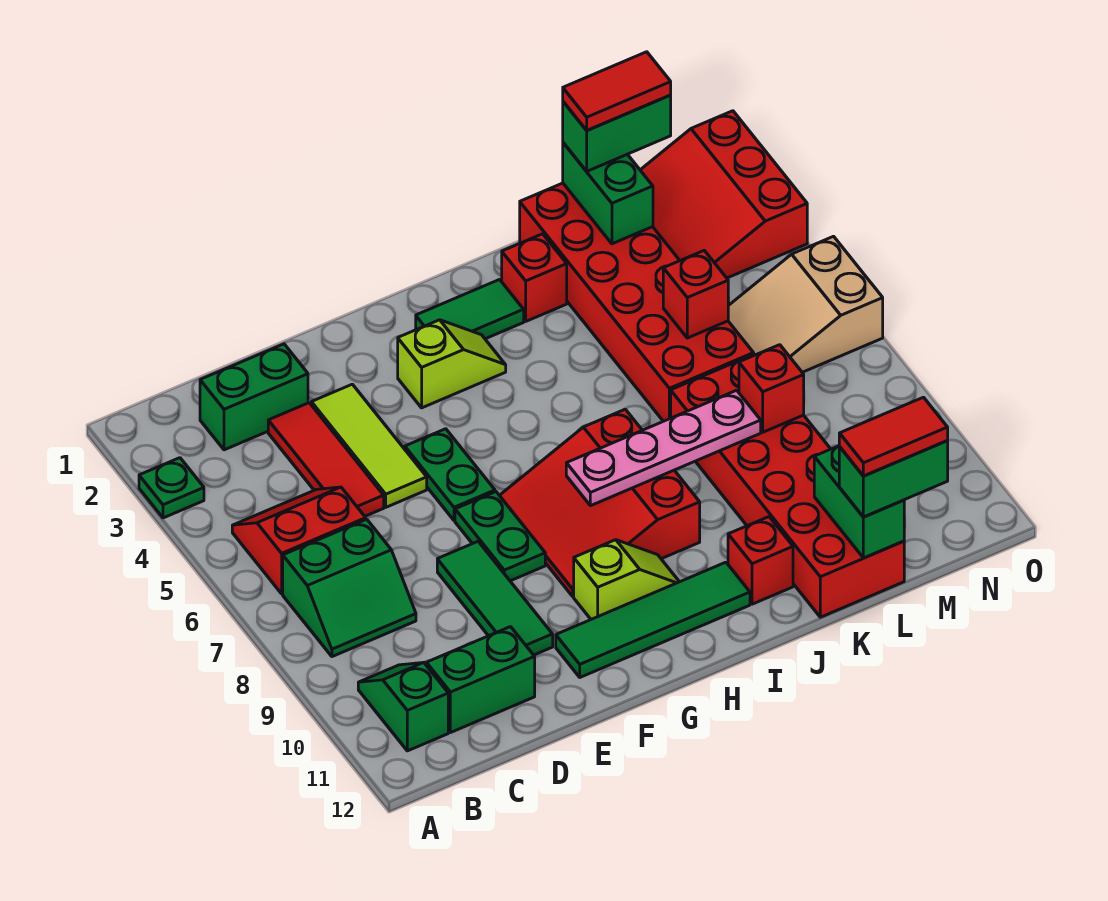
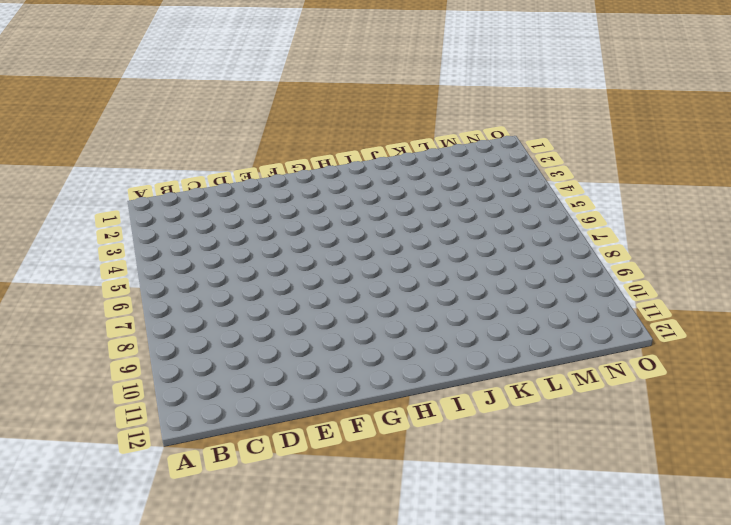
none -> green plate A3 level 1
none -> red slope B5:C6 level 1 top 6
none -> green slope B7:C8 level 1 top 7
none -> green slope B10:B11 level 1 top 11

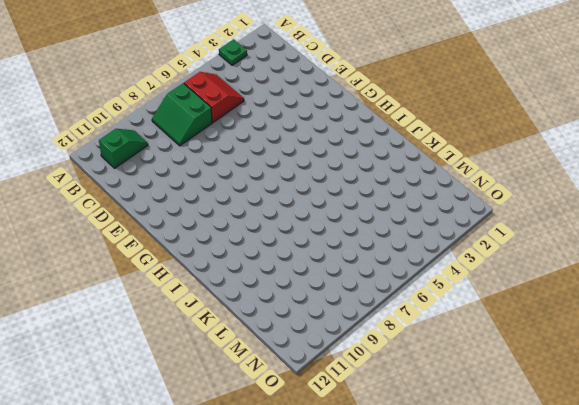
none -> green brick C2:D2 level 1
none -> green brick C11:D11 level 1
none -> red tile D3:D5 level 1
none -> lime tile E3:E5 level 1

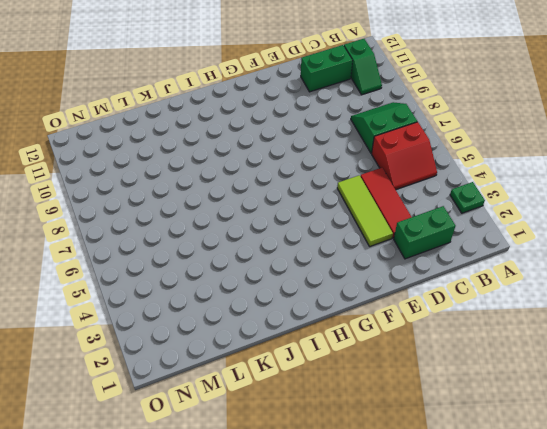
none -> green tile E8:E10 level 1
none -> green plate F5:F6 level 1
none -> green plate F7:F8 level 1
none -> green tile F11:I11 level 1

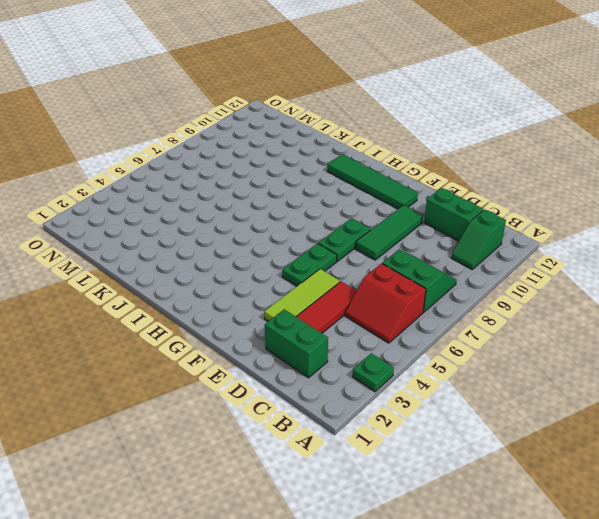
none -> lime slope G3:H3 level 1 top G
none -> red slope G7:I9 level 1 top I
none -> lime slope G10:H10 level 1 top G
none -> green tile H2:I2 level 1

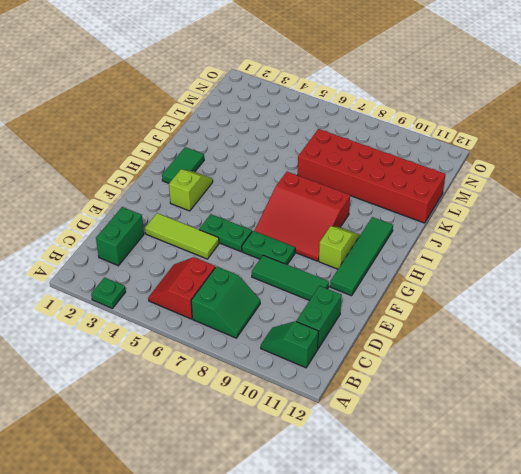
none -> red tile D3:D5 level 1
none -> red brick J2 level 1
none -> red brick J11 level 1
none -> red brick K1:L6 level 1

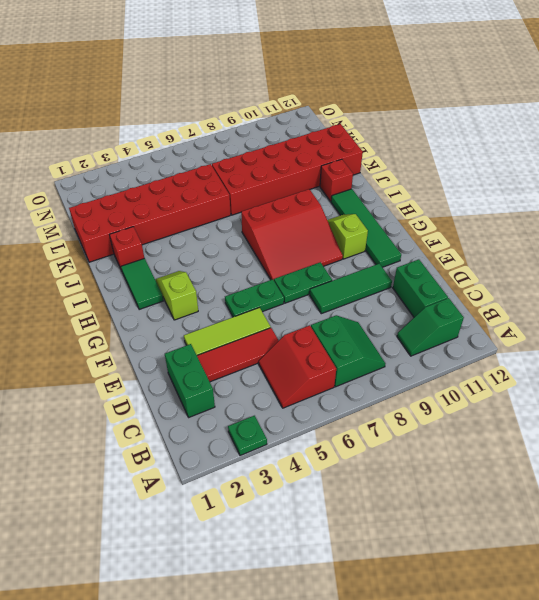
none -> red slope M1:O3 level 1 top O
none -> tan slope M5:O6 level 1 top O
none -> pink plate H8:K8 level 2
none -> green brick L1:L2 level 2

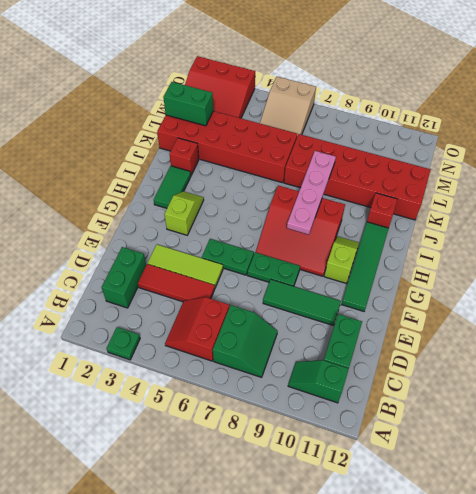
none -> red brick L5 level 2
none -> red brick L8 level 2
none -> green brick L11:L12 level 2
none -> green brick L1:M1 level 3

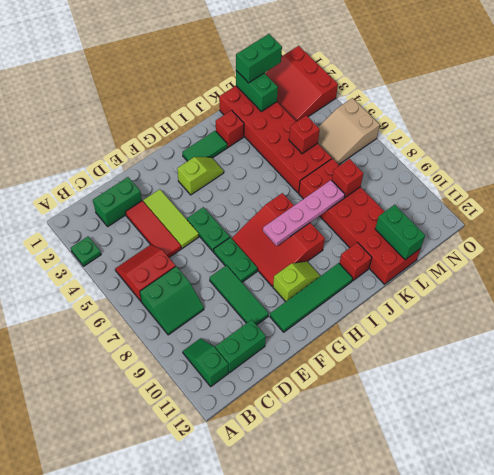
none -> green brick L12:M12 level 3
none -> red tile L1:M1 level 4
none -> red tile L12:M12 level 4

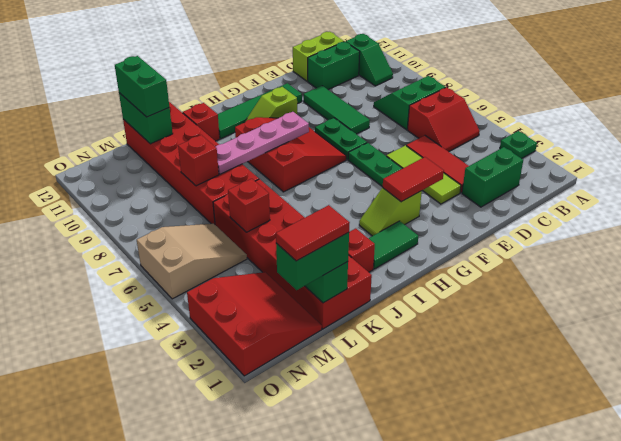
lime brick C12:D12 level 1 -> none
red tile F3:G3 level 2 -> red tile L12:M12 level 4
green brick L11:L12 level 3 -> green brick L12:M12 level 3

